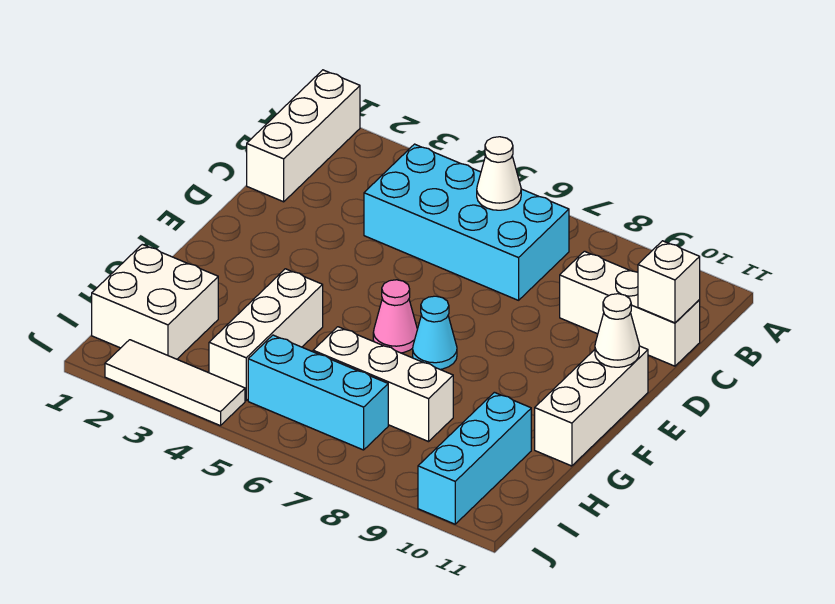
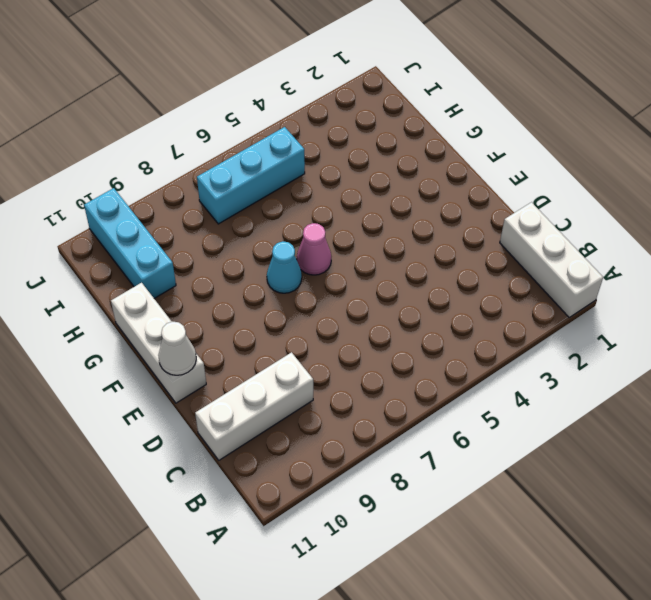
none -> cyan brick B4:C7 level 1
none -> white brick G4:I4 level 1
none -> white brick H1:I2 level 1

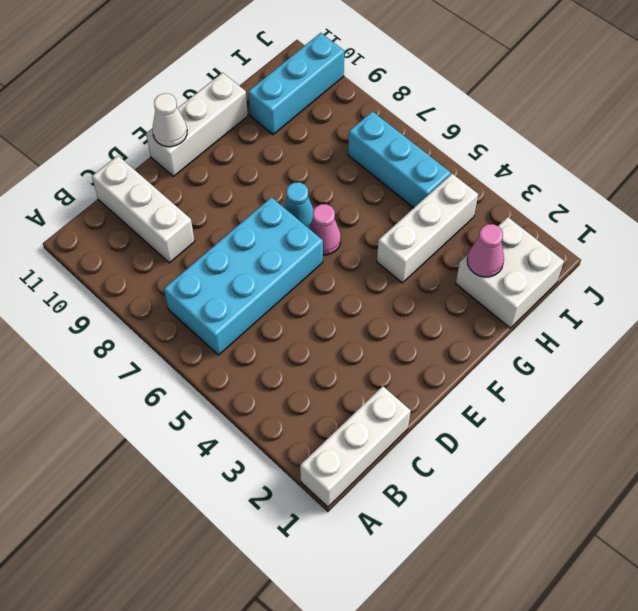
cyan brick B6:E7 level 1 -> cyan brick B4:C7 level 1
pink cone H2 level 2 -> none
none -> white brick H6:H8 level 1
none -> white tile J2:J4 level 1
none -> white cone B6 level 2

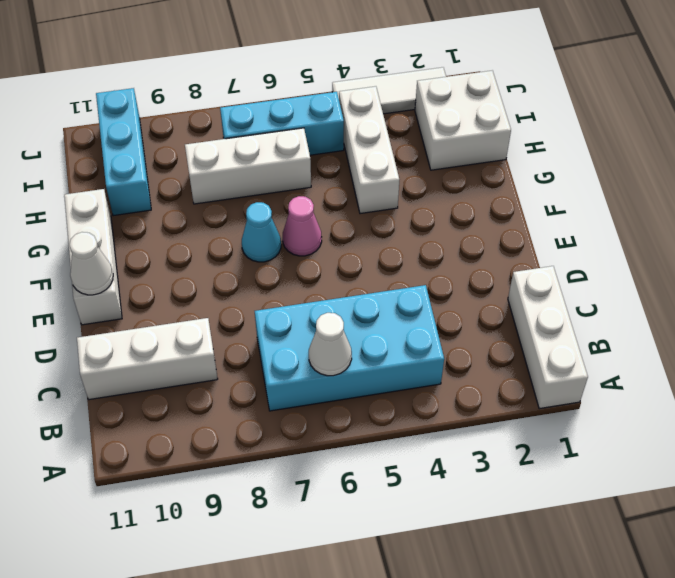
none -> white brick C11 level 2

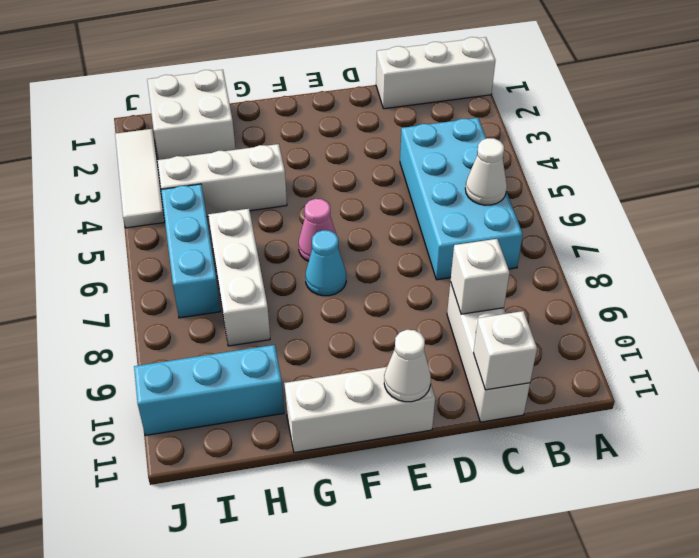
white brick C9 level 2 -> none

